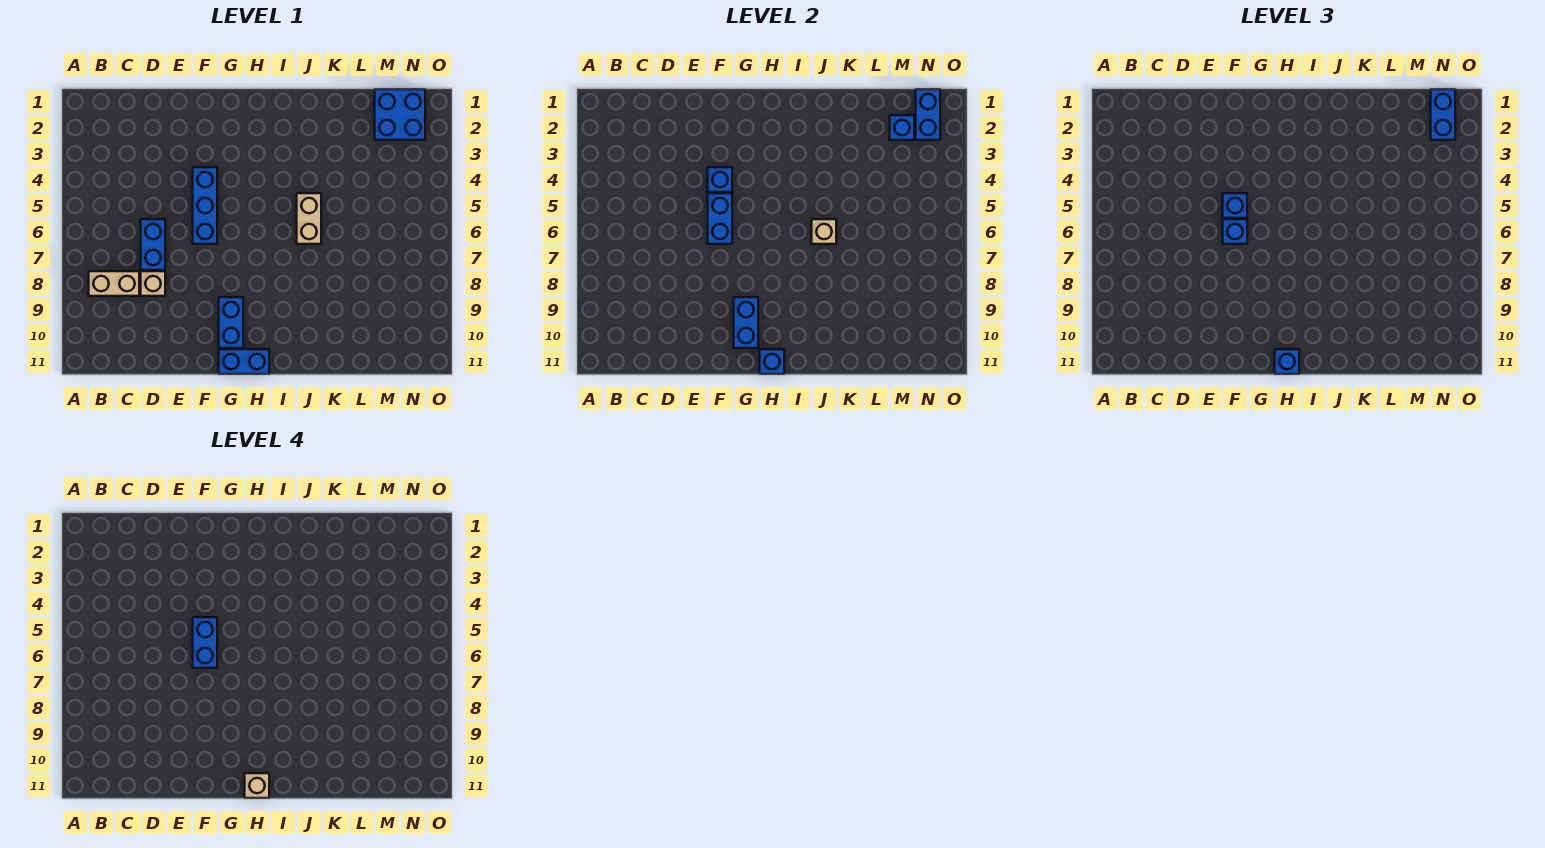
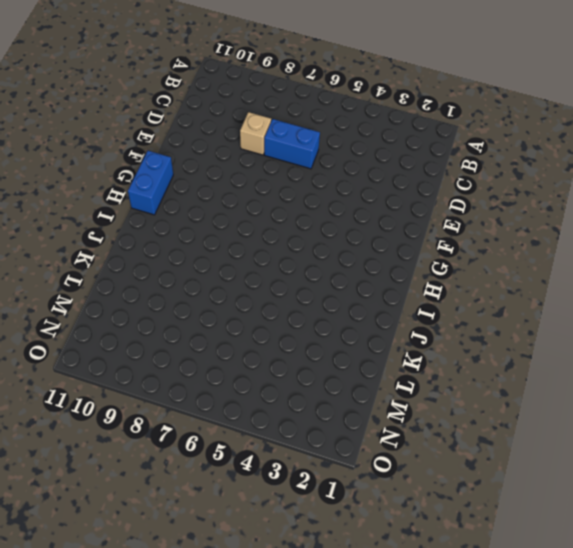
none -> tan brick B8:C8 level 1
none -> blue brick F4:F6 level 1
none -> blue brick G9:G10 level 1

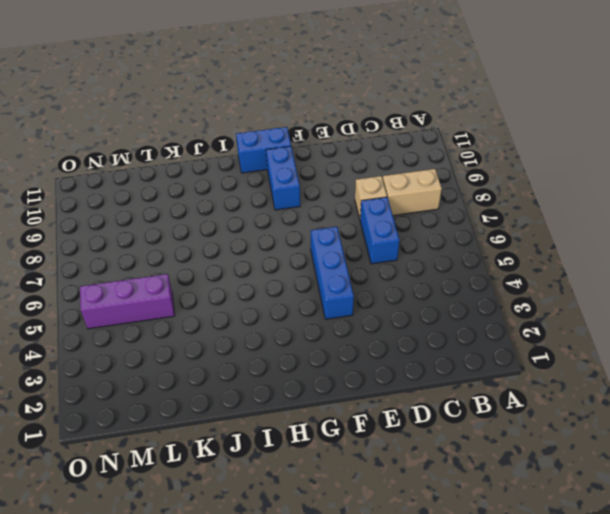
purple brick L5:N5 level 1 -> none
none -> tan brick J5:J6 level 1
none -> blue brick M1:N2 level 1
none -> blue brick F4 level 2

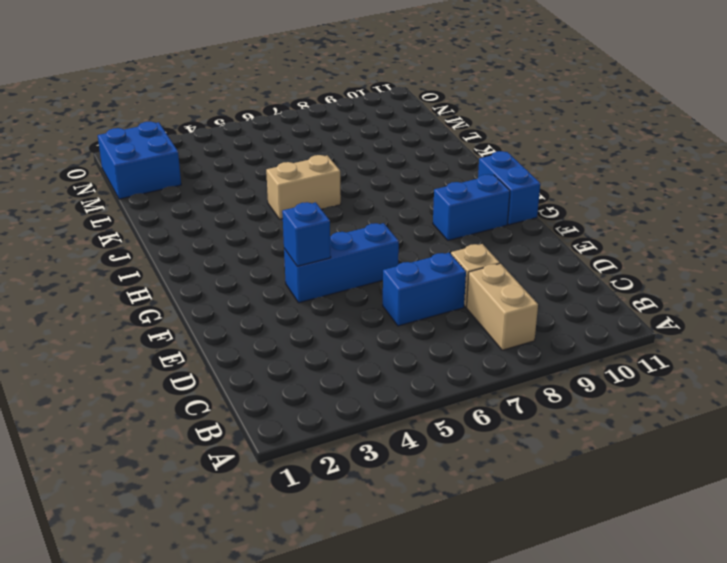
none -> blue brick F5:F6 level 2
none -> blue brick G9:G10 level 2
none -> blue brick H11 level 2

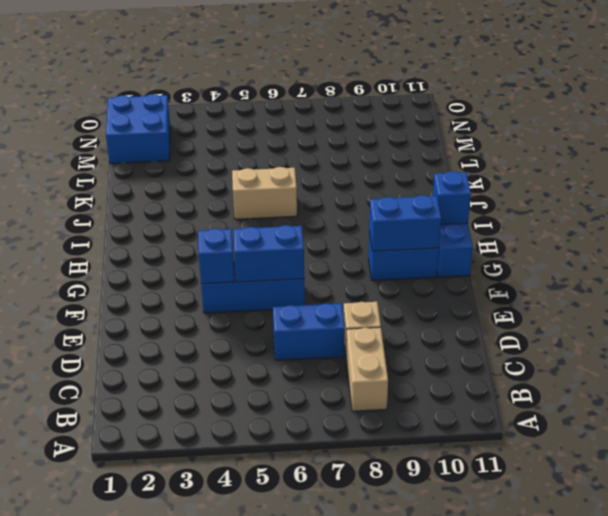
none -> tan brick J6 level 2
none -> blue brick M2 level 2
none -> blue brick N1:N2 level 2

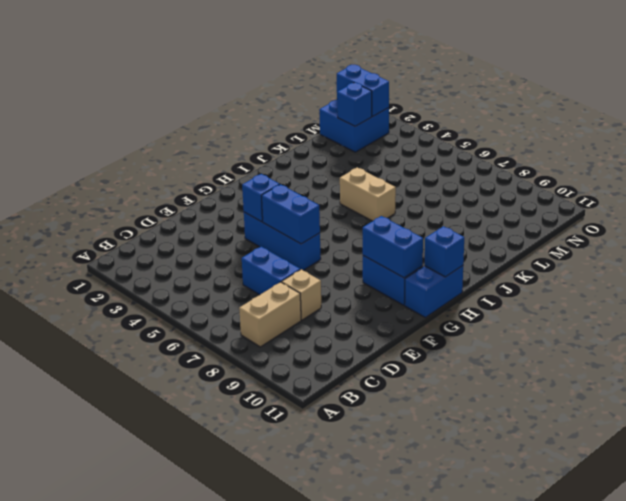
none -> tan brick J6 level 2
none -> blue brick F5 level 3
none -> blue brick F6 level 3

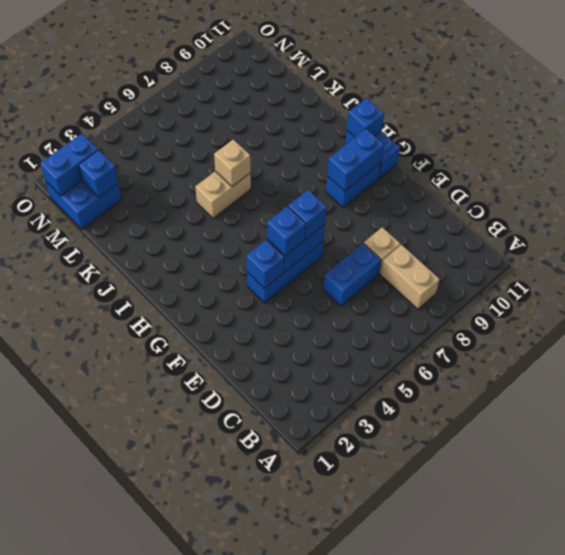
none -> blue brick H11 level 3
none -> blue brick N1:N2 level 3
none -> blue brick F5:F6 level 4

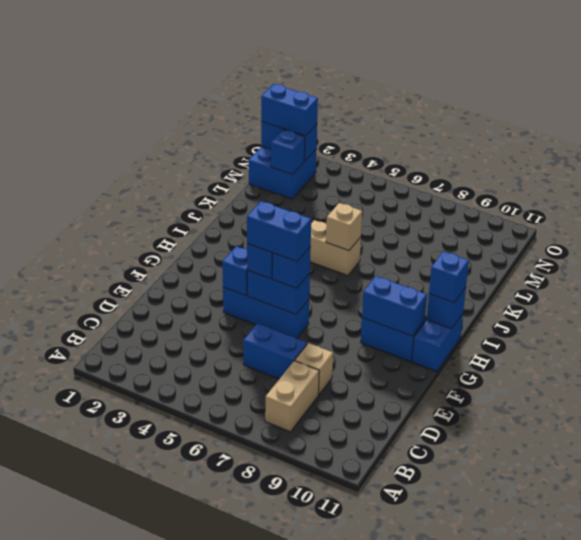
none -> tan brick H11 level 4

